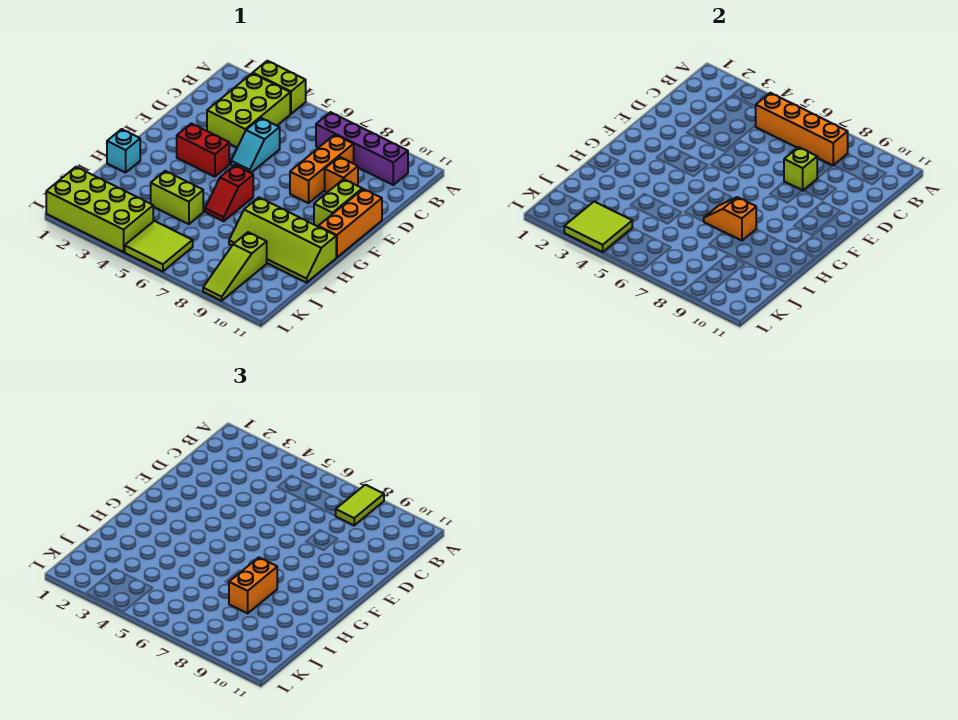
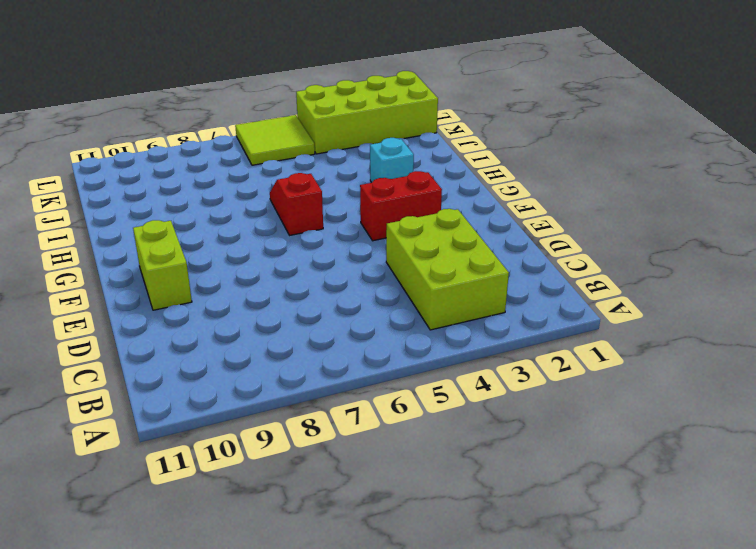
cyan brick H3 level 1 -> cyan brick H1 level 1
none -> lime brick A3:A4 level 1
none -> purple brick B7:B10 level 1
none -> orange brick C8:E8 level 1

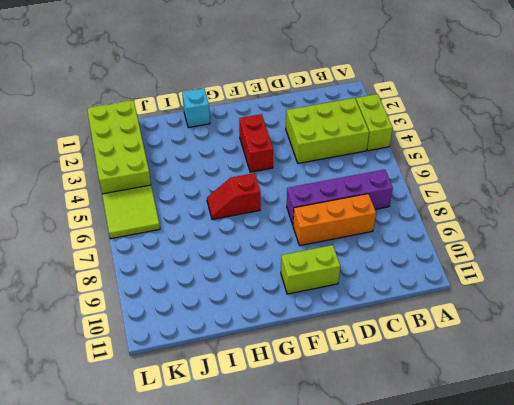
purple brick B7:E7 level 1 -> purple brick B7:B10 level 1
none -> cyan slope D5:E5 level 1 top D
none -> orange brick D9 level 1
none -> orange brick E11:G11 level 1

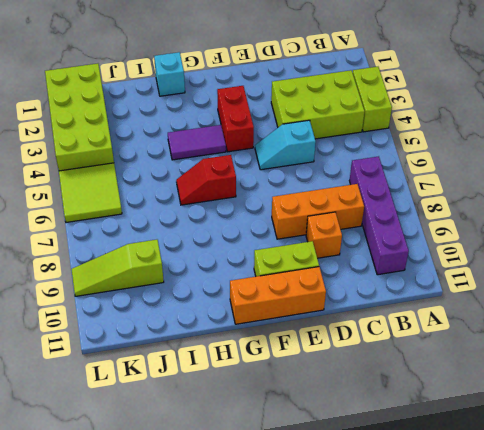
purple tile G4:H4 level 1 -> none
none -> lime slope H8:I11 level 1 top H
none -> lime brick I4:I5 level 1
none -> orange brick B5:B8 level 2

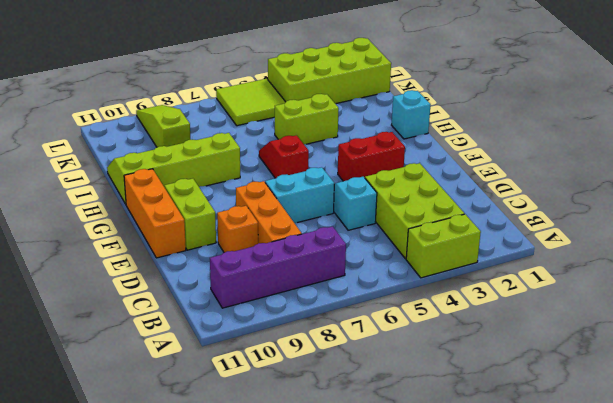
cyan brick E6:E7 level 1 -> none
none -> orange brick B5:B8 level 2
none -> lime brick D8 level 2
none -> orange slope H7:H8 level 2 top 8

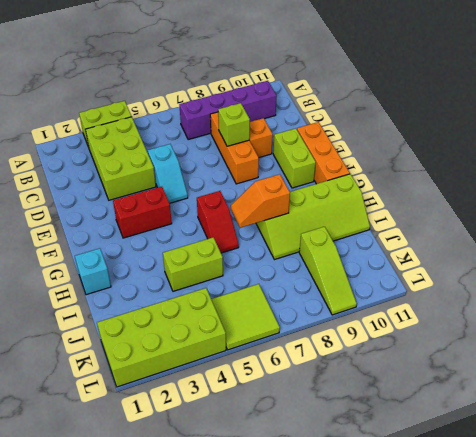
none -> orange brick B5:B8 level 2
none -> lime tile K3:L4 level 2
none -> lime tile A8:B8 level 3

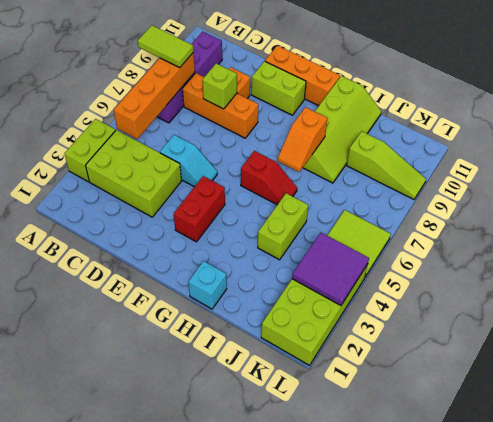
purple tile K3:L4 level 2 -> lime tile K3:L4 level 2
none -> orange brick H8:I8 level 3

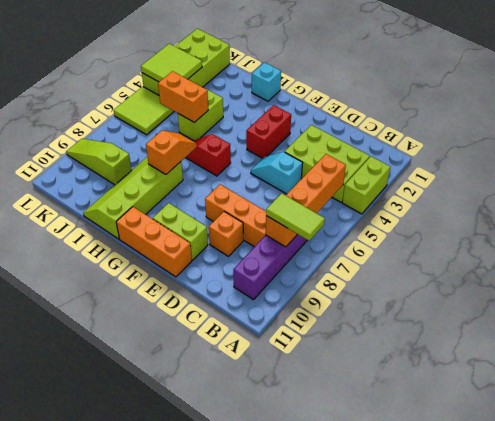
orange brick I5:J5 level 2 -> orange brick H8:I8 level 3
none -> lime brick D8 level 2

